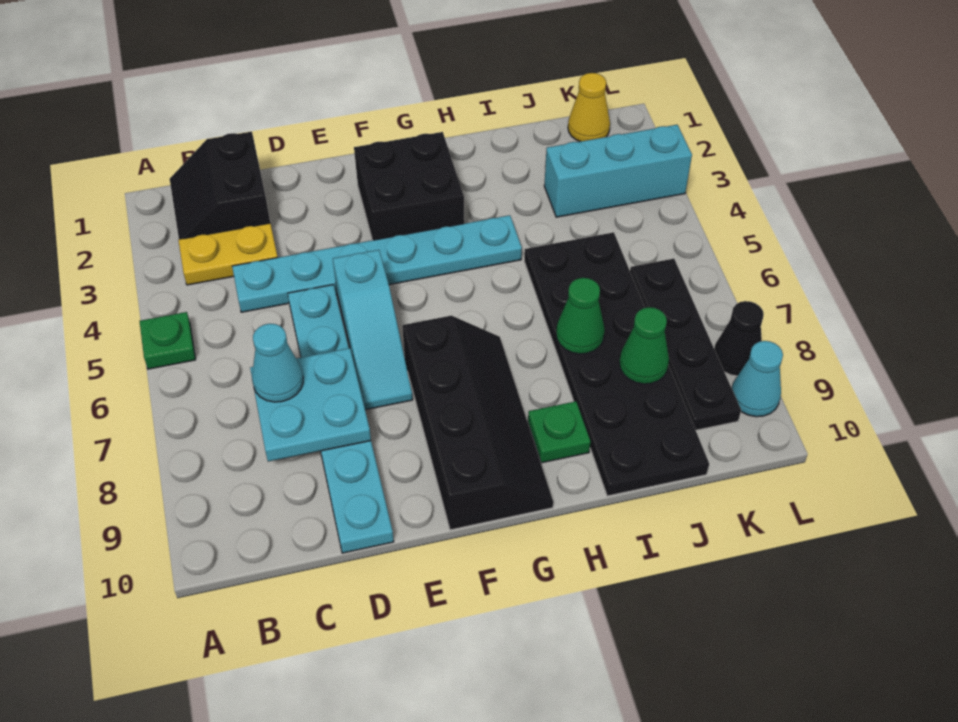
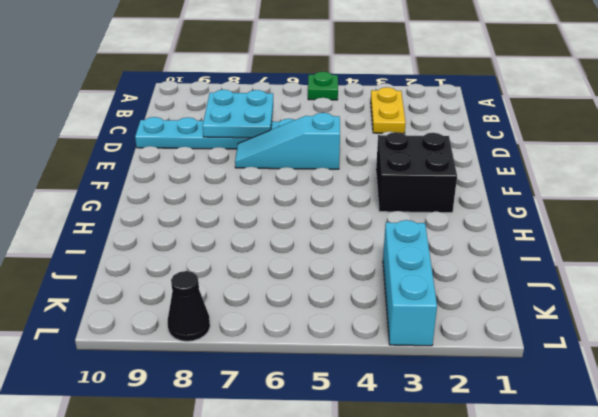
none -> black slope B1:C2 level 1 top C
none -> cyan plate C4:H4 level 1
none -> black slope F7:G10 level 1 top F

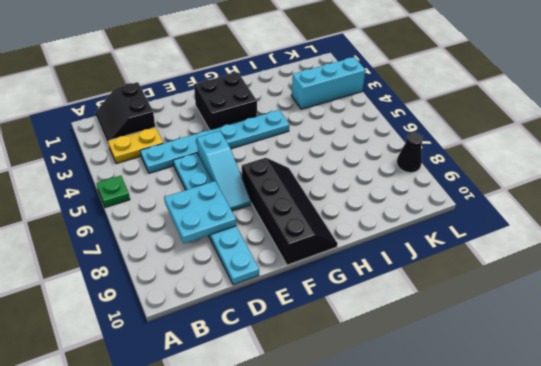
none -> green plate H9 level 1
none -> black plate I5:J10 level 1
none -> yellow cone K1 level 1

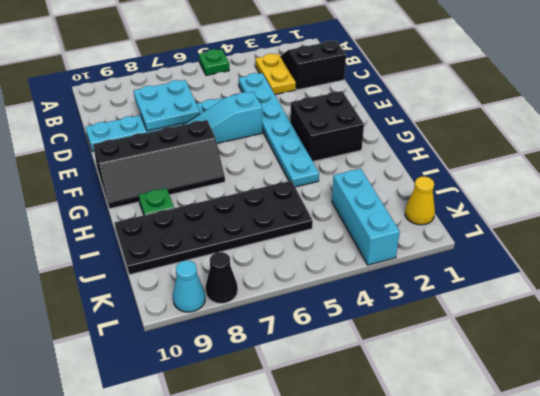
none -> black plate K6:K9 level 1
none -> green cone I7 level 2
none -> green cone J8 level 2

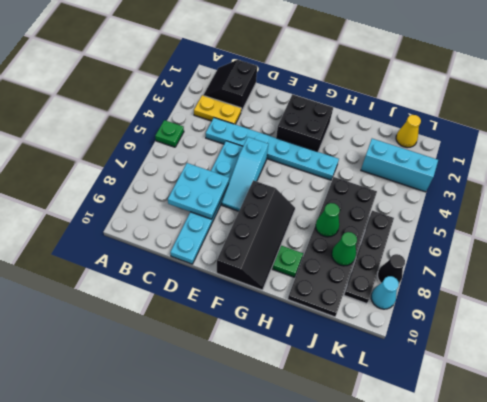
none -> cyan cone C7 level 3

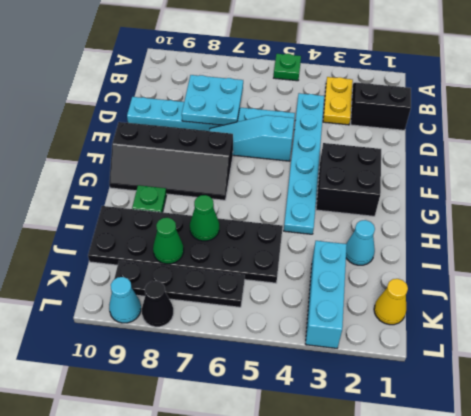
cyan cone I2 level 1 -> cyan cone C7 level 3

